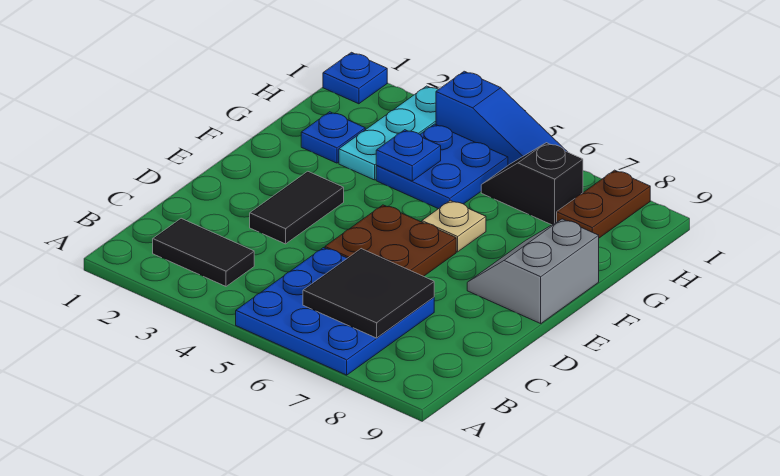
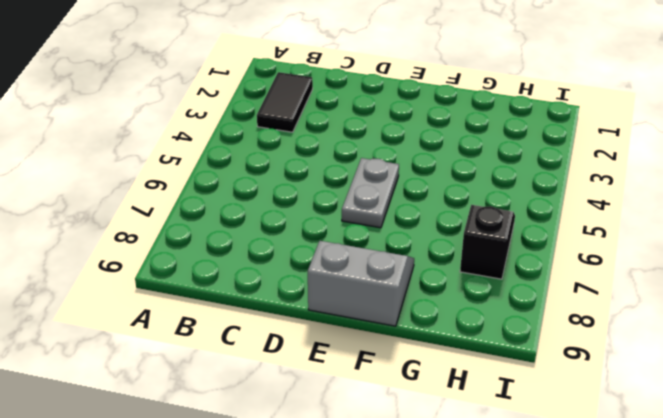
grey plate E5:E6 level 1 -> brown plate D5:E6 level 1
none -> blue plate A5:C7 level 1
none -> black tile D3:E3 level 1
none -> tan plate F6 level 1

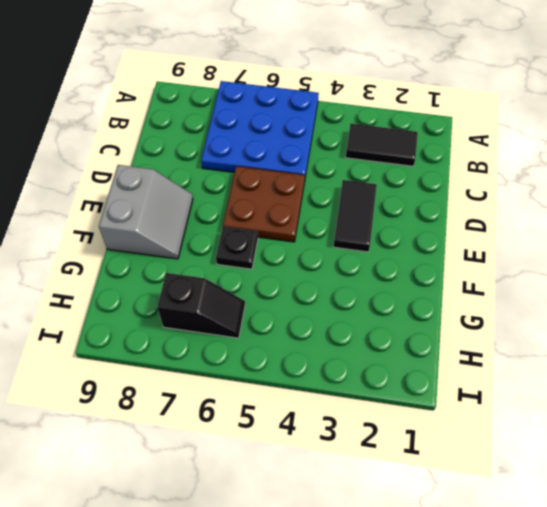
black plate F6 level 1 -> tan plate F6 level 1
none -> blue plate G2 level 1
none -> cyan plate G3:I3 level 1
none -> blue plate G4:H5 level 1

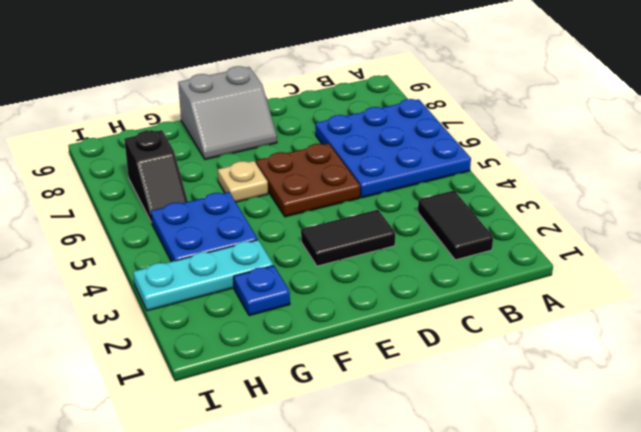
none -> brown plate H8:I8 level 1
none -> blue plate I1 level 1
none -> blue slope I4:I6 level 1 top 4

